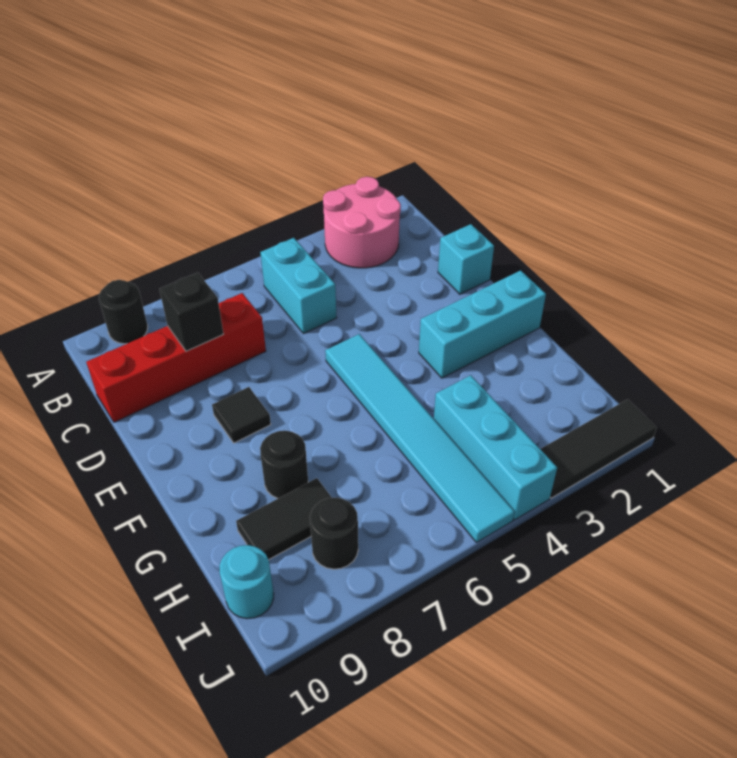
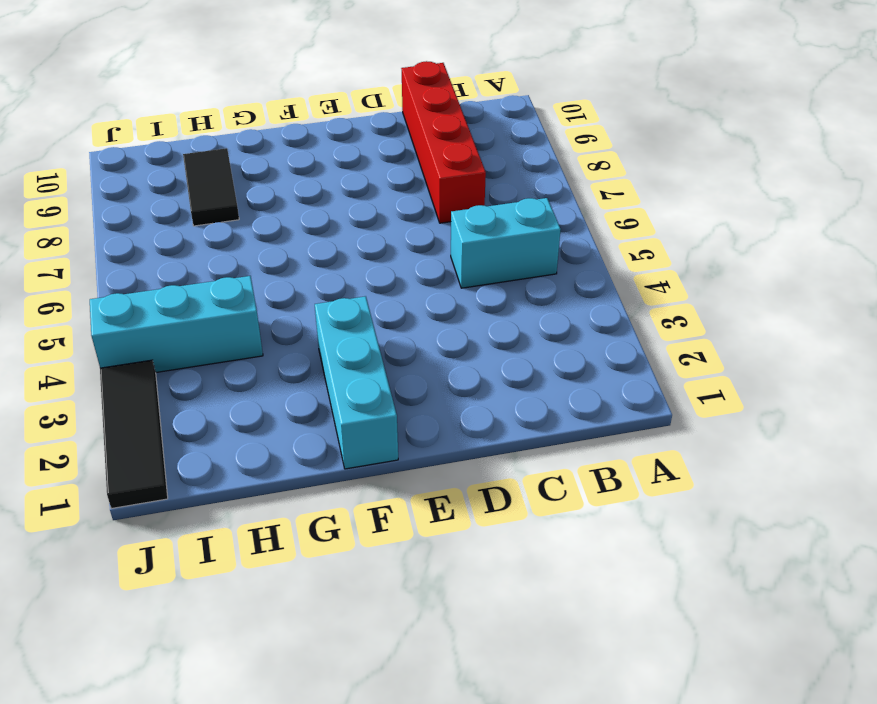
none -> pink round brick A2:B3 level 1
none -> black round brick A9 level 1
none -> cyan brick D1 level 1

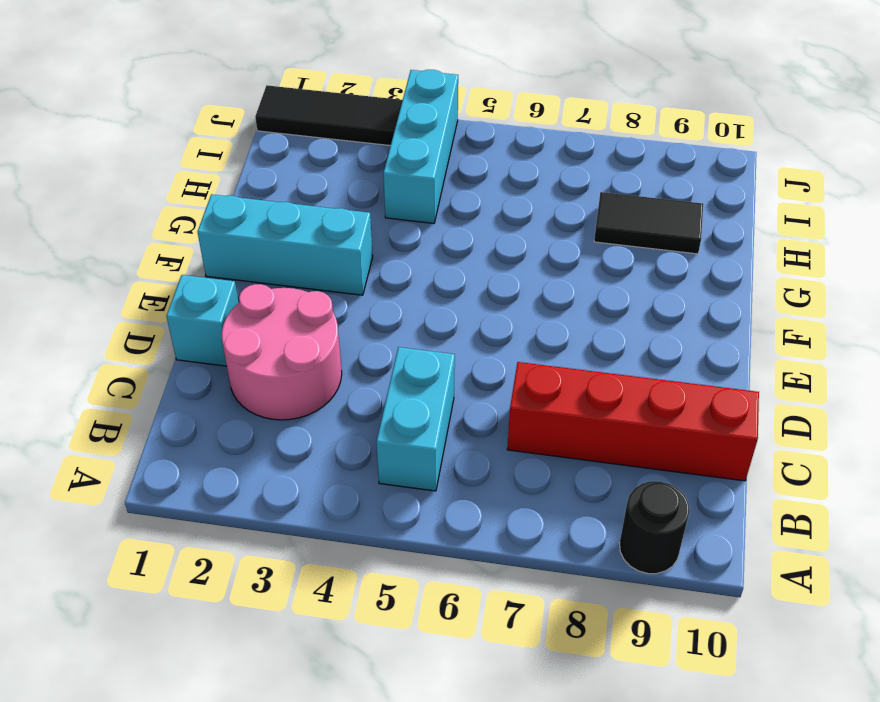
pink round brick C2:D3 level 1 -> pink round brick A2:B3 level 1
none -> cyan tile E5:J5 level 1
none -> black tile E8 level 1
none -> black round brick G8 level 1

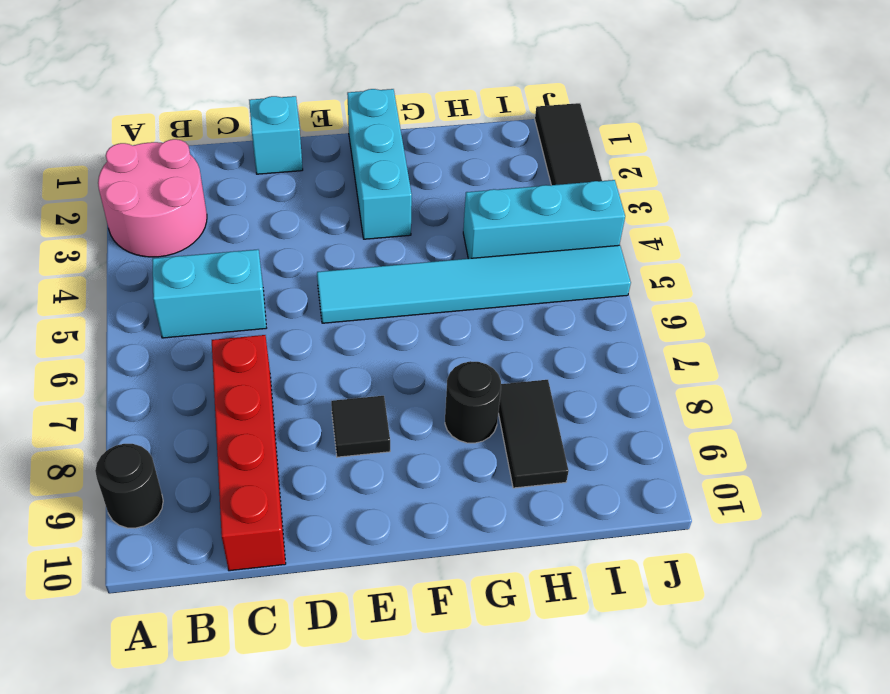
none -> black round brick I8 level 1
none -> cyan round brick I10 level 1
none -> black brick C8 level 2

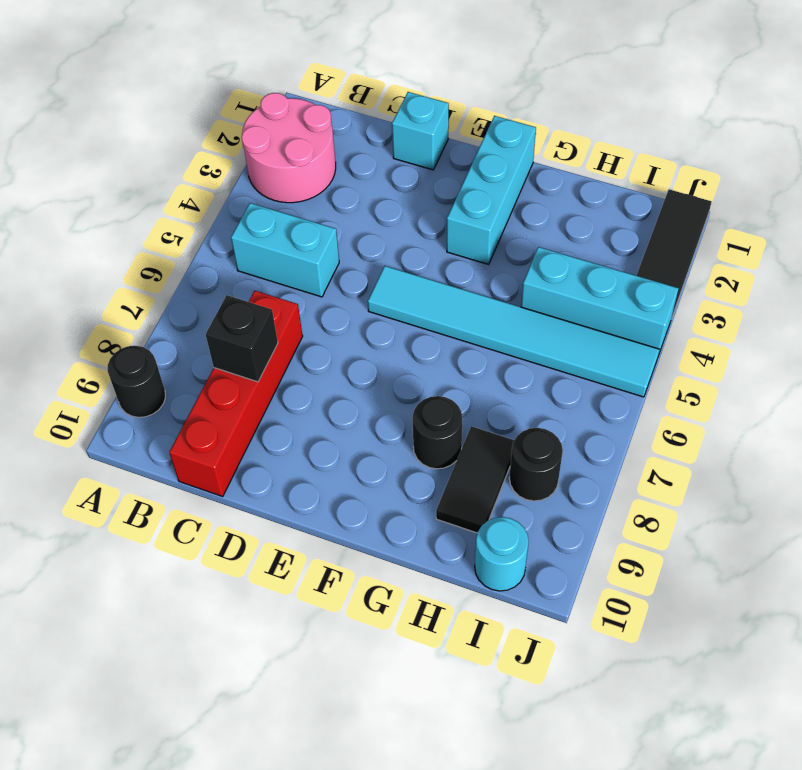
none -> black tile E8 level 1

